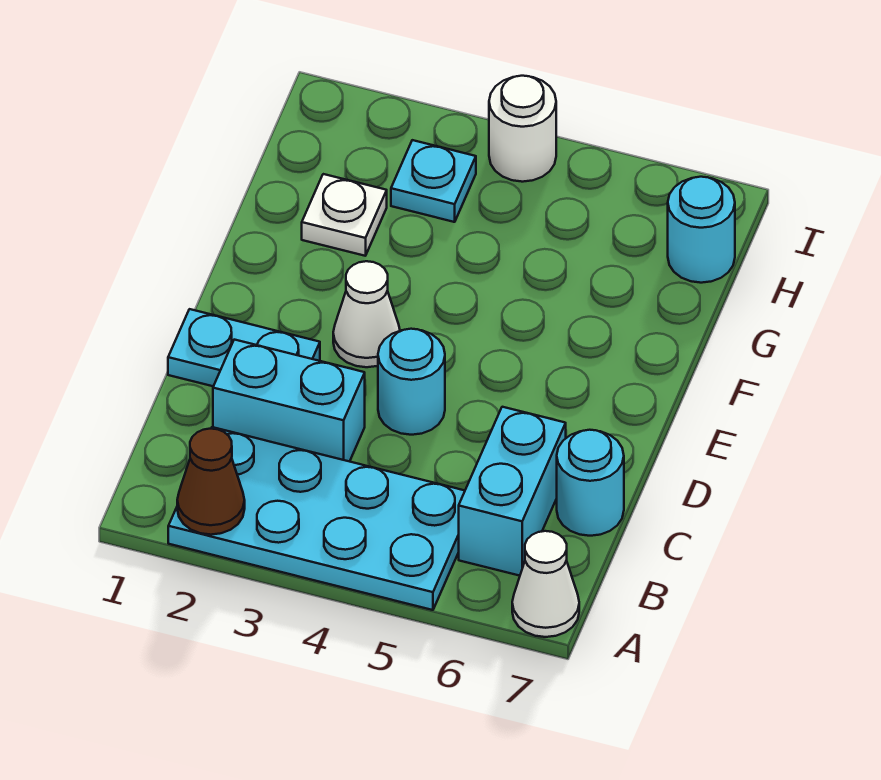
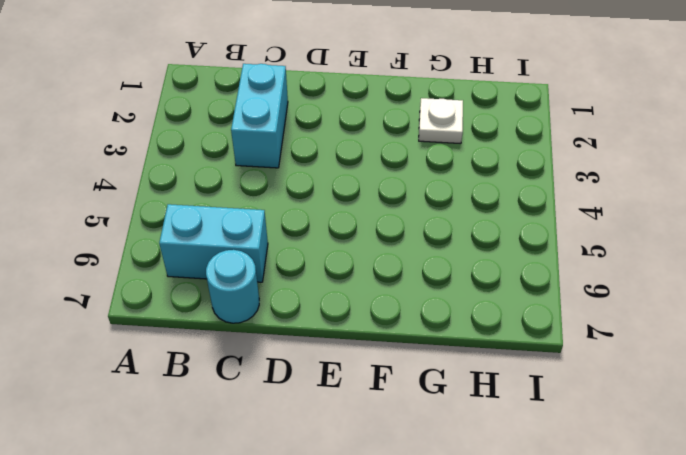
none -> cyan plate A2:B5 level 1
none -> white cone A7 level 1
none -> cyan plate D1:D2 level 1

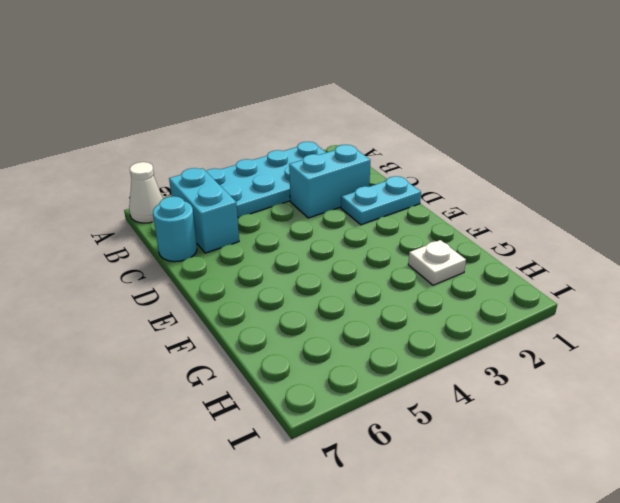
none -> cyan round brick D4 level 1
none -> white cone E3 level 1
none -> cyan plate H3 level 1

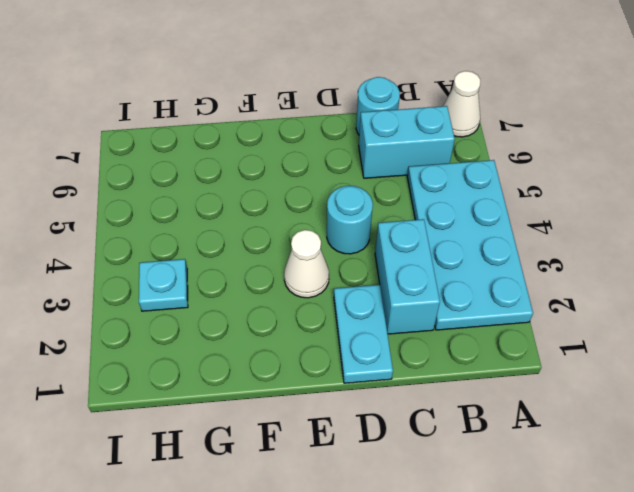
none -> white plate G2 level 1
none -> cyan round brick H7 level 1
none -> white round brick I4 level 1

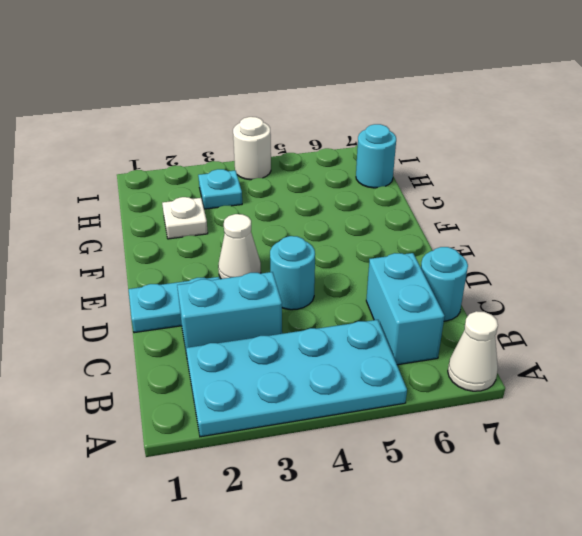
none -> brown cone A2 level 2

